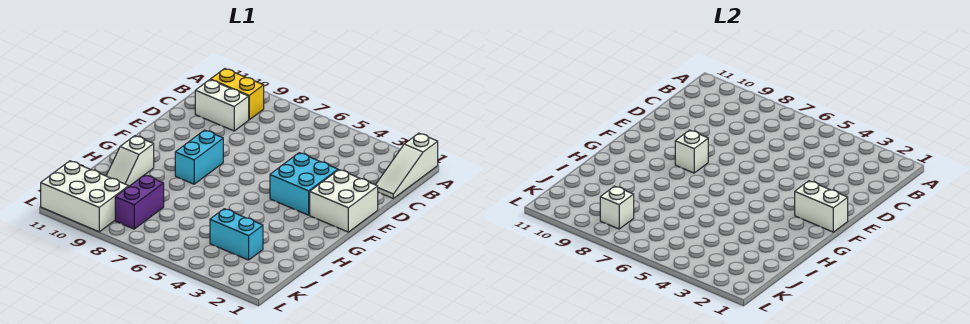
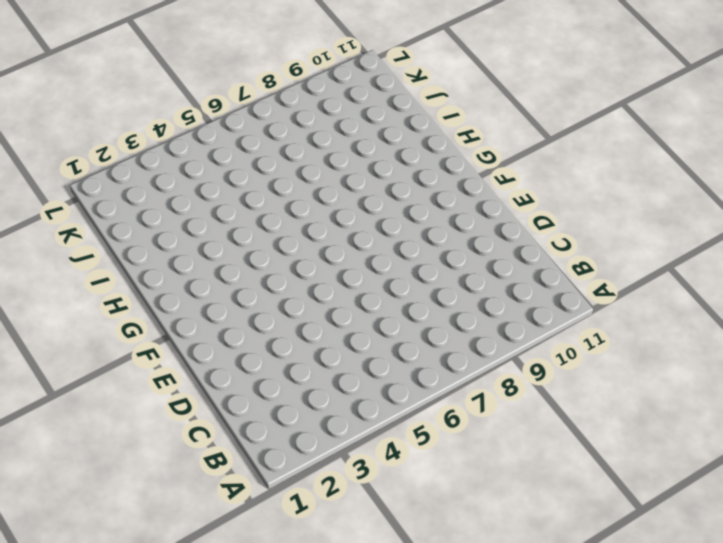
none -> white slope A1:C1 level 1 top A
none -> yellow brick B9:B10 level 1
none -> white brick C9:C10 level 1

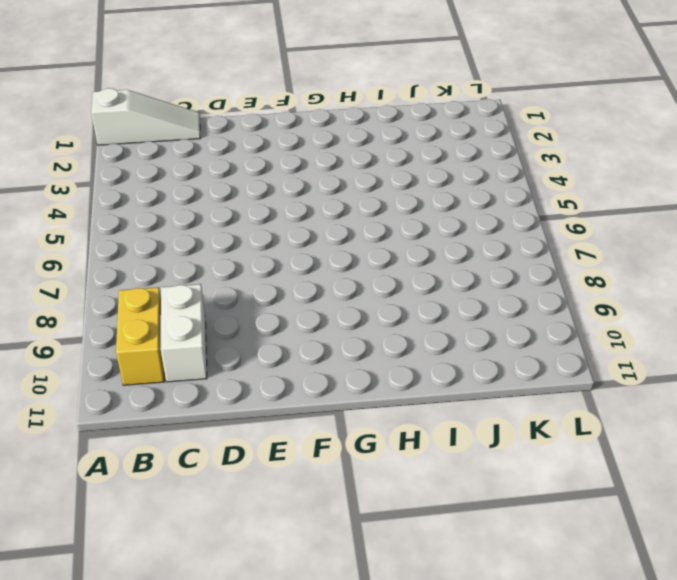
none -> white brick E1:F2 level 1
none -> cyan brick E3:F4 level 1
none -> cyan brick F8:G8 level 1

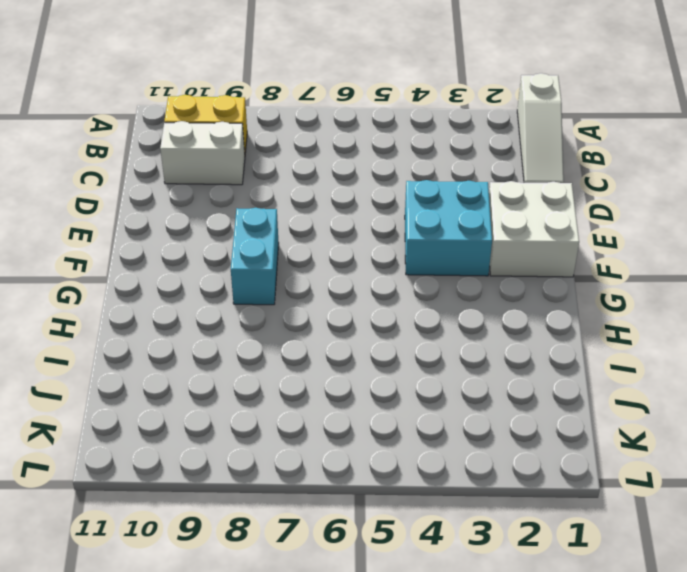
none -> white slope H10:I10 level 1 top H
none -> cyan brick J3:J4 level 1
none -> purple brick J8:K8 level 1

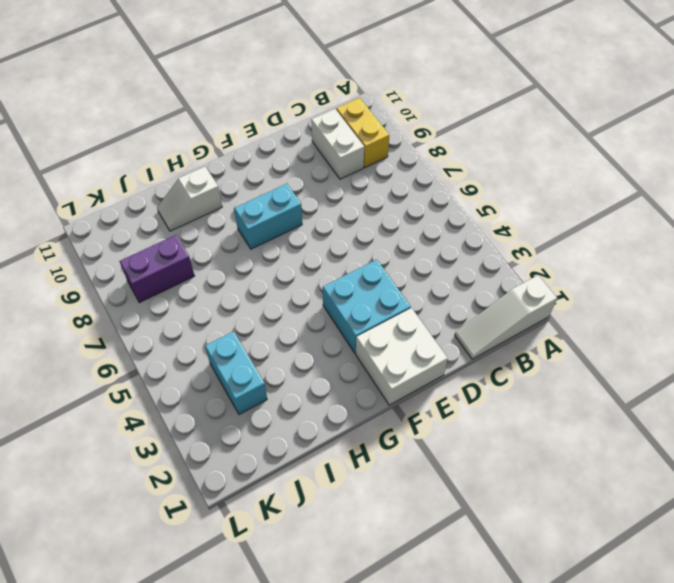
none -> white brick K9:L11 level 1
none -> white brick F1:F2 level 2
none -> white brick F8 level 2

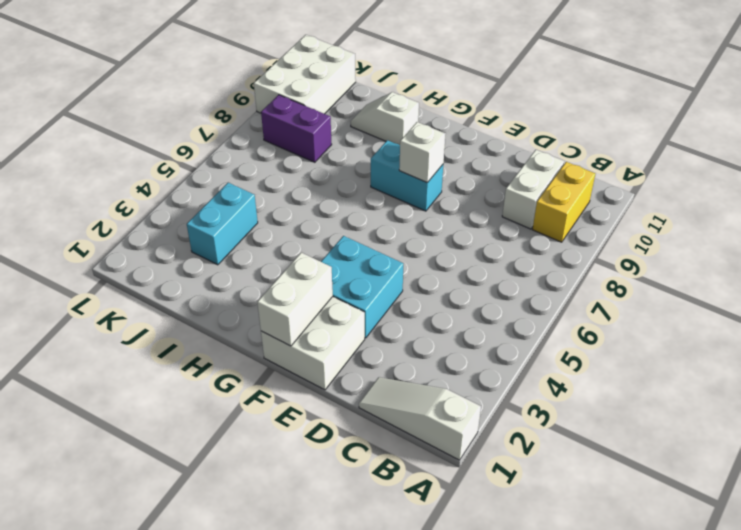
none -> white brick K8 level 2

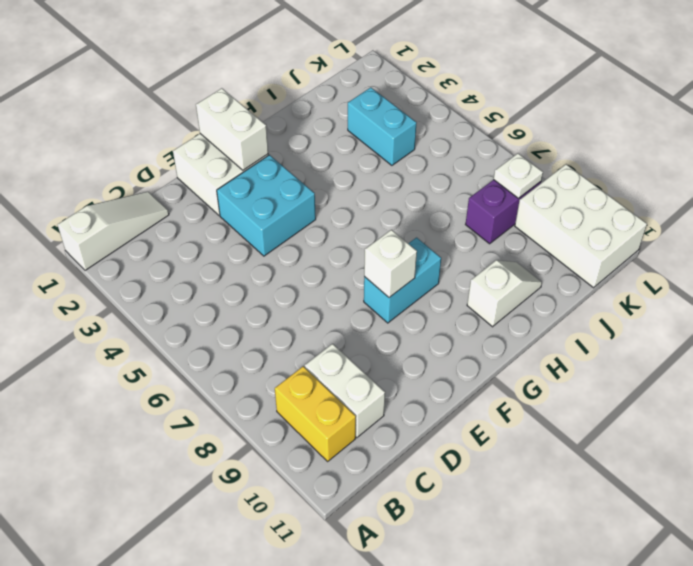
white plate K8 level 2 -> white brick K8 level 2

